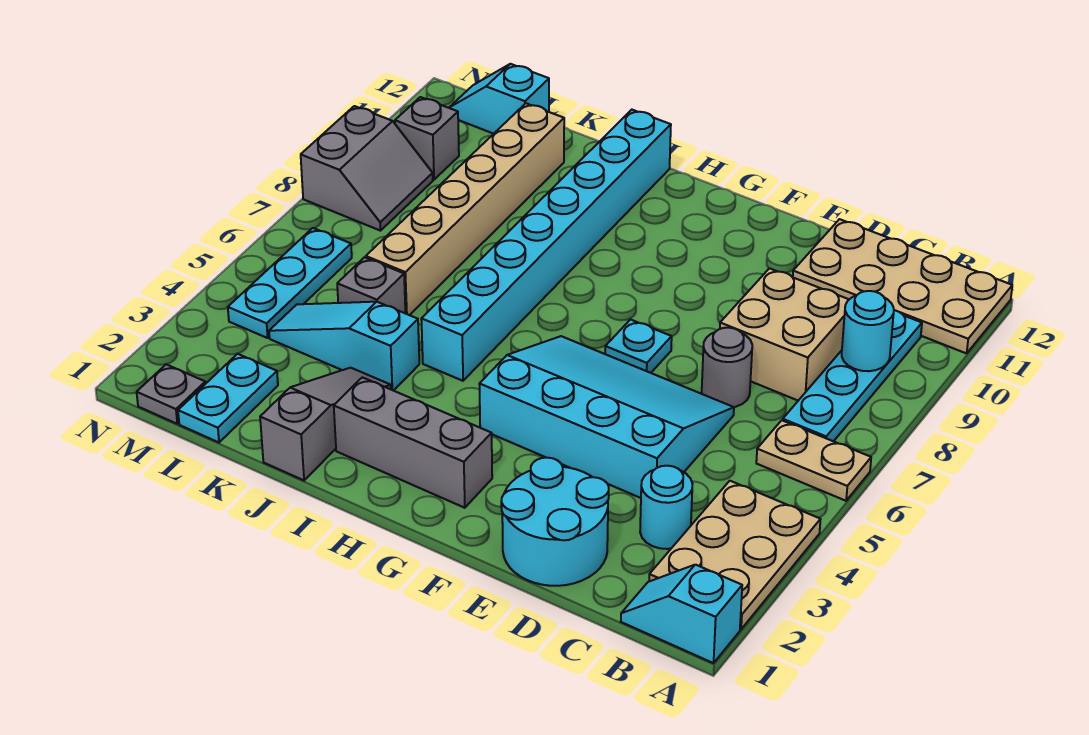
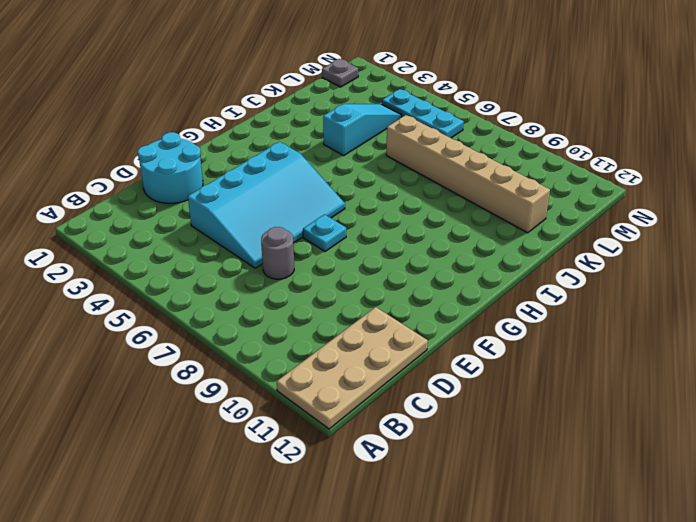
none -> cyan slope A1:B1 level 1 top A
none -> tan plate A2:B4 level 1
none -> tan plate A6:B6 level 1

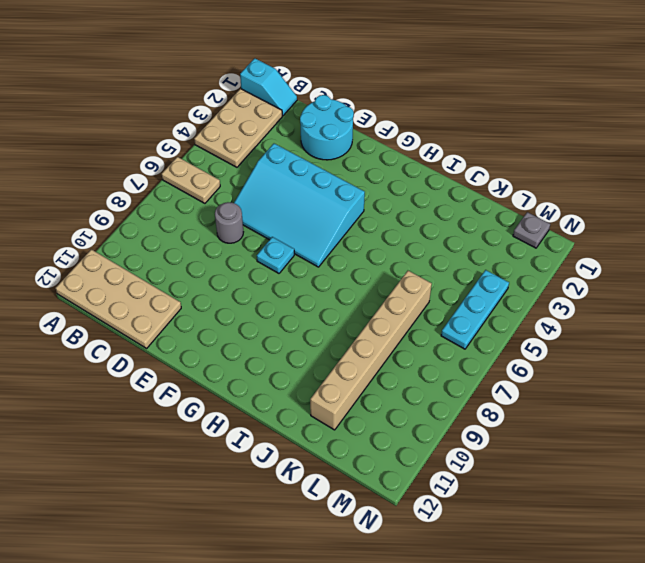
none -> cyan plate B7:B10 level 1
none -> cyan round brick C3 level 1
none -> tan brick C8:D9 level 1

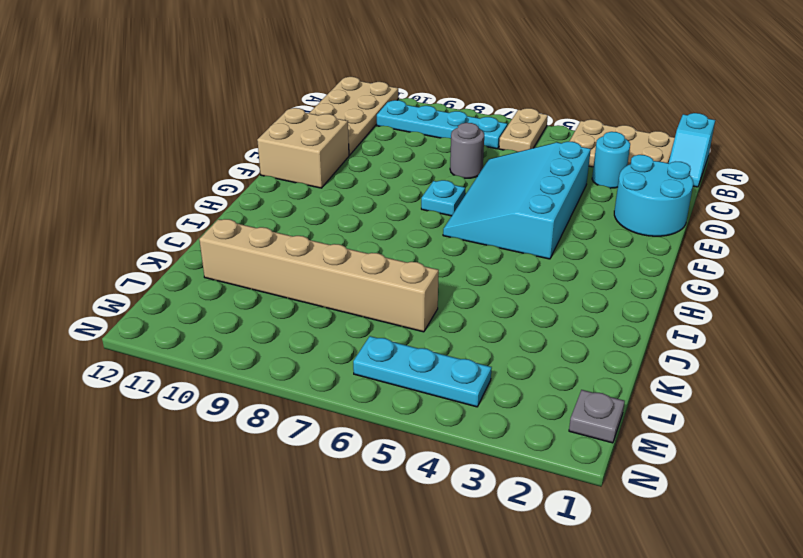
tan brick E11:F12 level 1 -> tan brick C8:D9 level 1
none -> grey brick G2:I2 level 1
none -> cyan brick I5:I12 level 1
none -> grey slope J1:J3 level 1 top 1

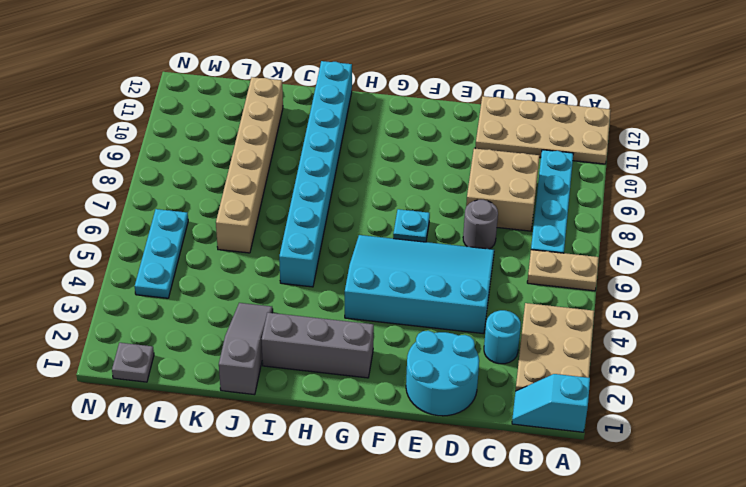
none -> cyan slope J4:L4 level 1 top J
none -> grey brick K5 level 1
none -> cyan plate L1:L2 level 1

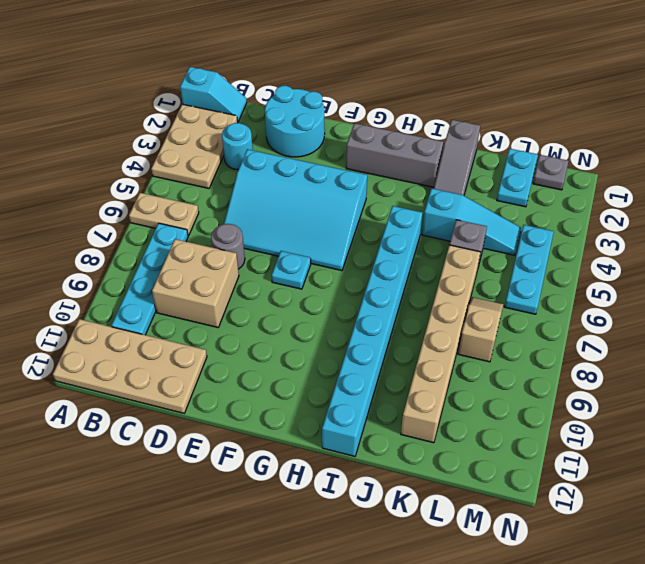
tan slope L7:L8 level 1 top 8 -> none
none -> cyan slope L12:M12 level 1 top L
none -> grey slope M8:N9 level 1 top N
none -> grey brick M10 level 1

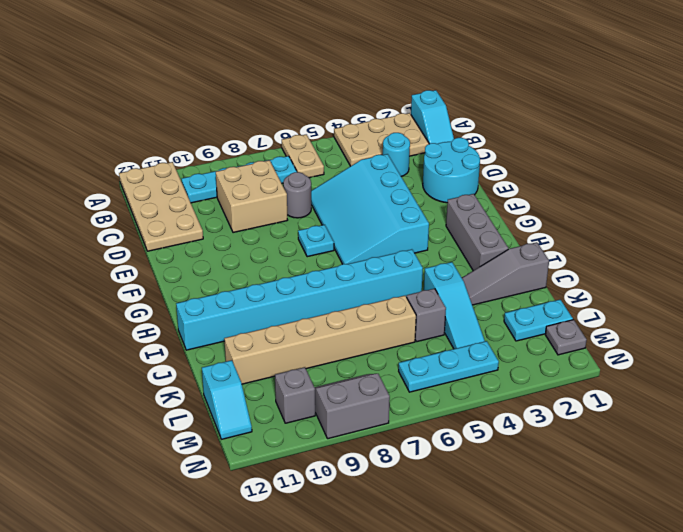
none -> cyan round brick B9 level 2

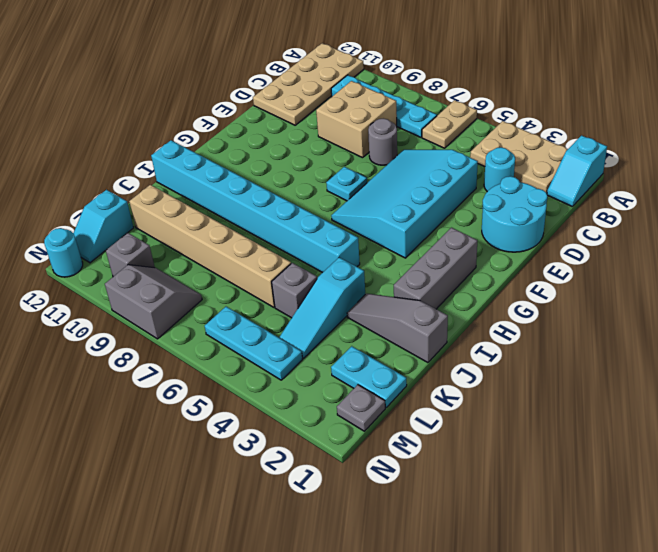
cyan round brick N12 level 1 -> cyan round brick B9 level 2

